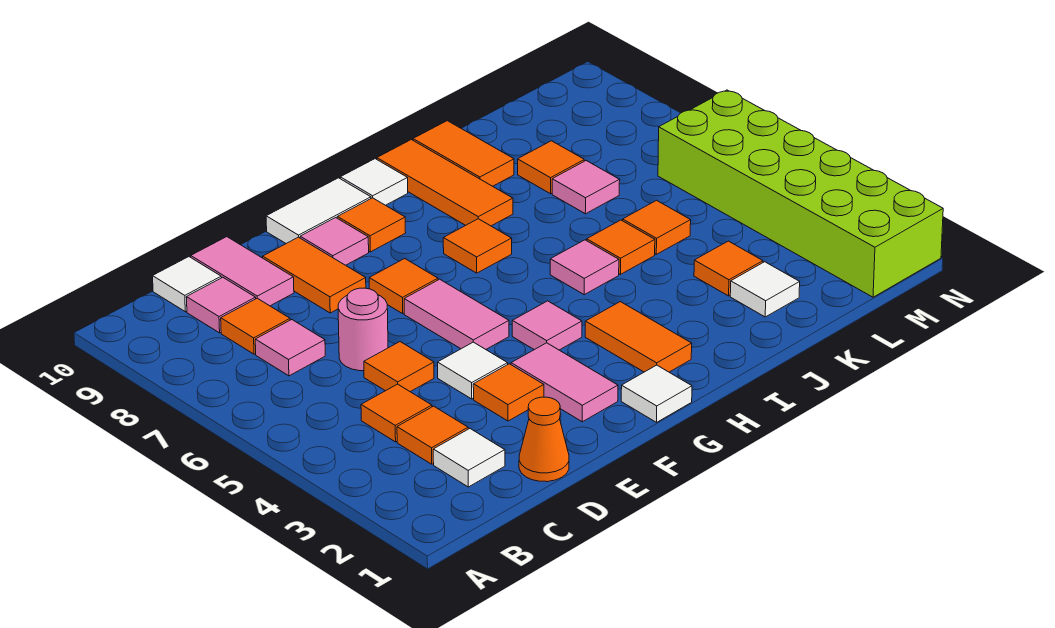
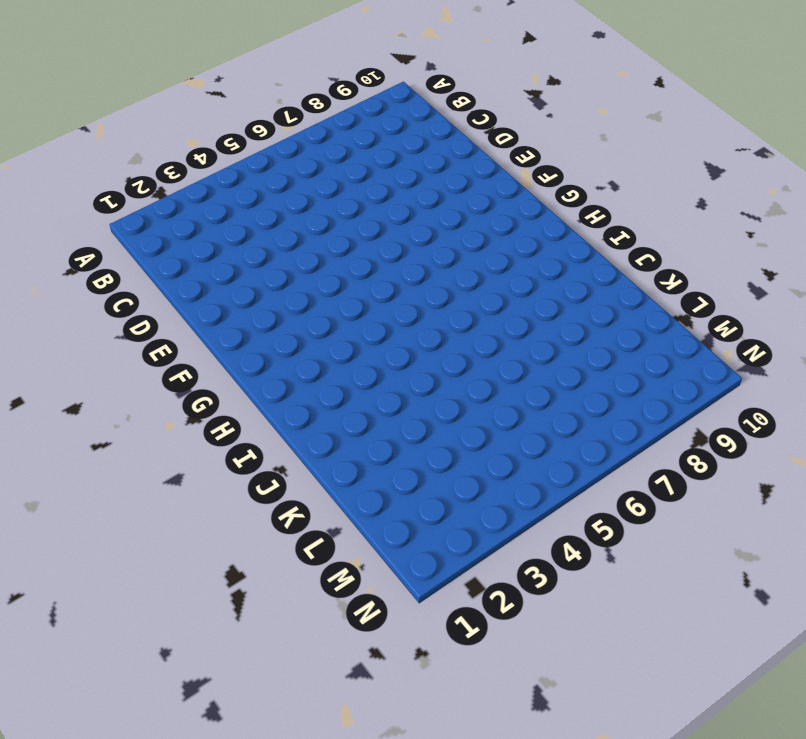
none -> white tile C2 level 1
none -> orange tile C3 level 1
none -> orange tile C4 level 1
none -> pink tile C7 level 1

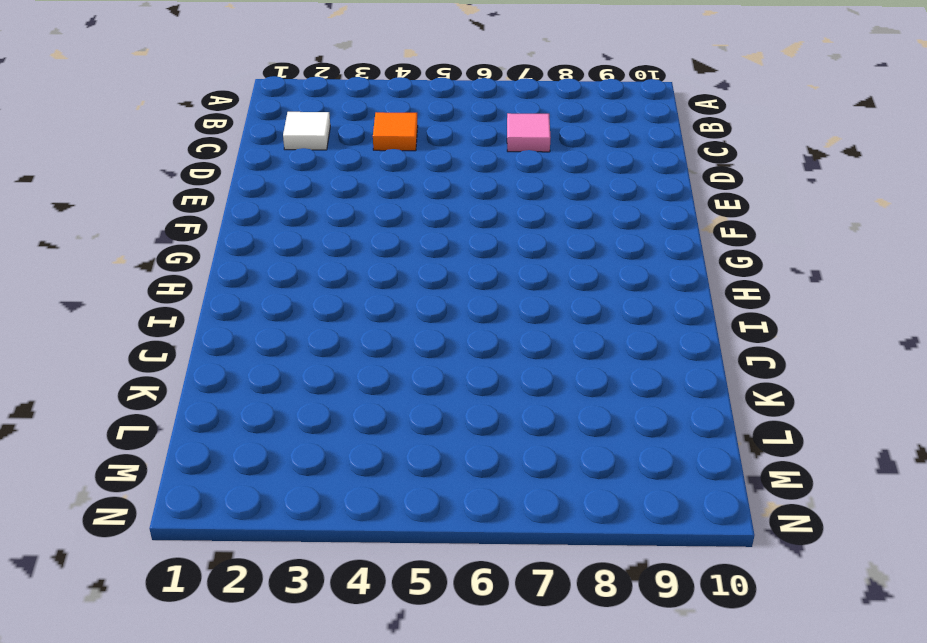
none -> orange tile C3 level 1
none -> orange tile C8 level 1
none -> pink tile C9 level 1
none -> white tile C10 level 1

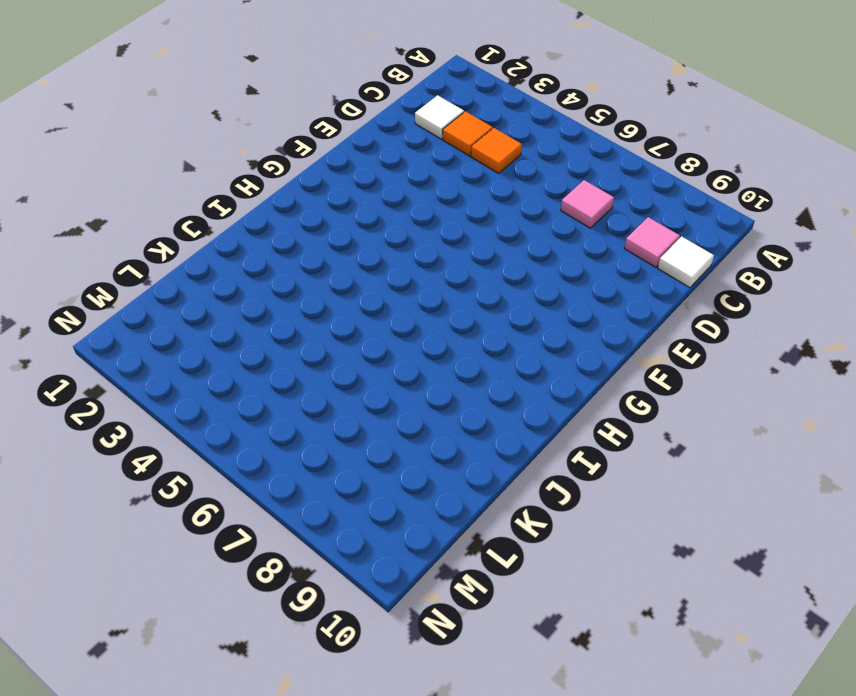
none -> orange tile C8 level 1
none -> orange cone D1 level 1
none -> orange tile D5 level 1
none -> pink round brick D6 level 1

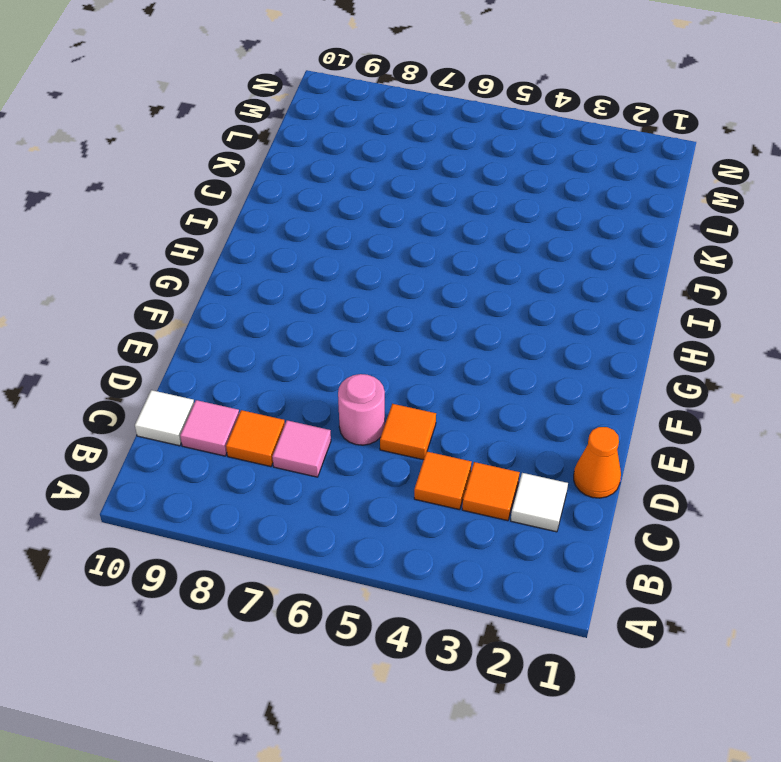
none -> pink tile D9:D10 level 1
none -> orange tile E3 level 1
none -> white tile E4 level 1
none -> orange tile E8:E9 level 1

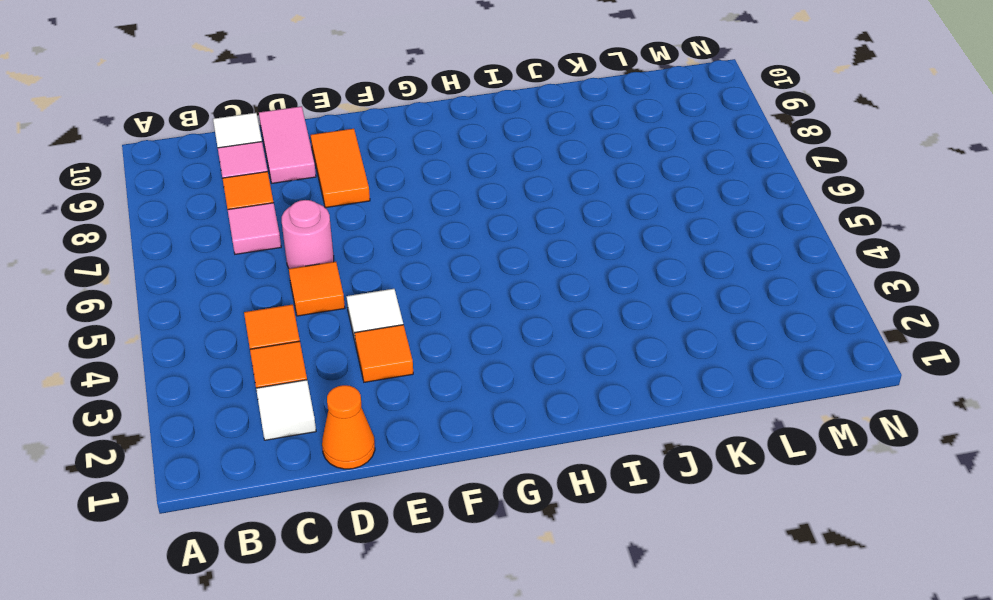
none -> pink tile F2:F3 level 1
none -> pink tile F5:F6 level 1
none -> orange tile F7 level 1
none -> pink tile F9 level 1

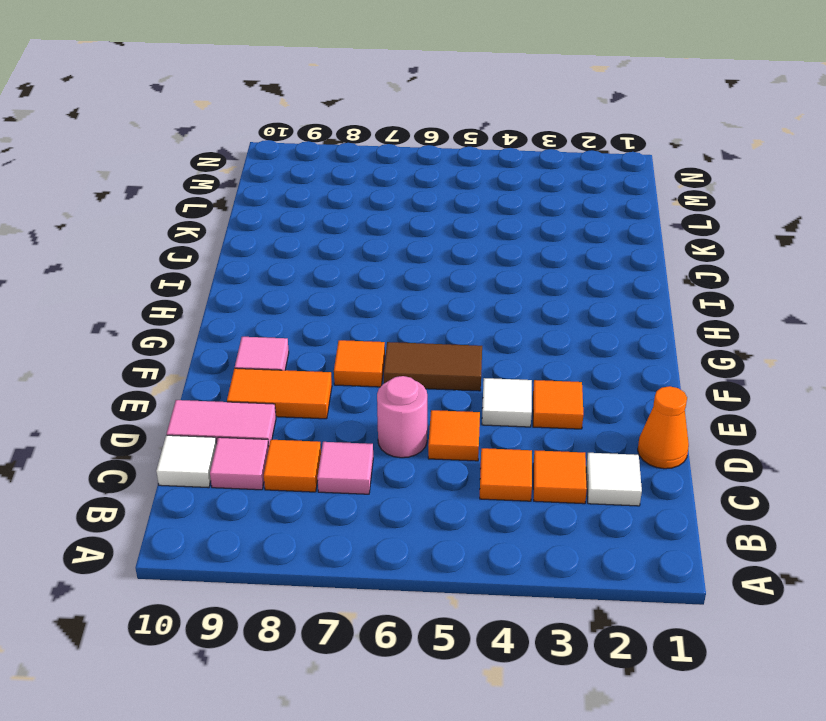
brown tile F5:F6 level 1 -> pink tile F5:F6 level 1
none -> pink tile F2:F3 level 1
none -> white tile F10:G10 level 1
none -> white tile G1 level 1
none -> pink tile G4 level 1

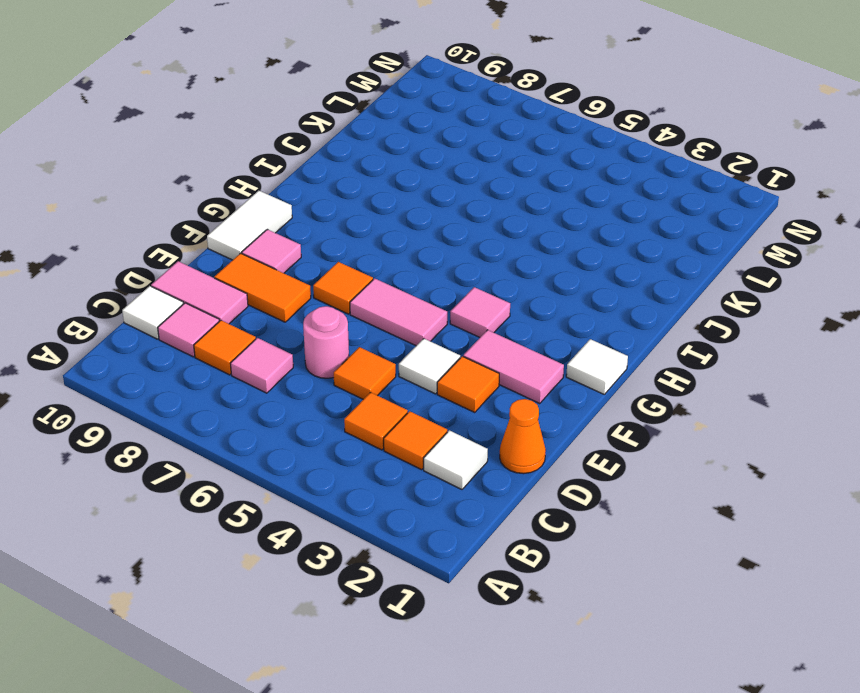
none -> orange tile G9 level 1
none -> orange tile H2:H3 level 1
none -> orange tile H7 level 1
none -> white tile H10 level 1

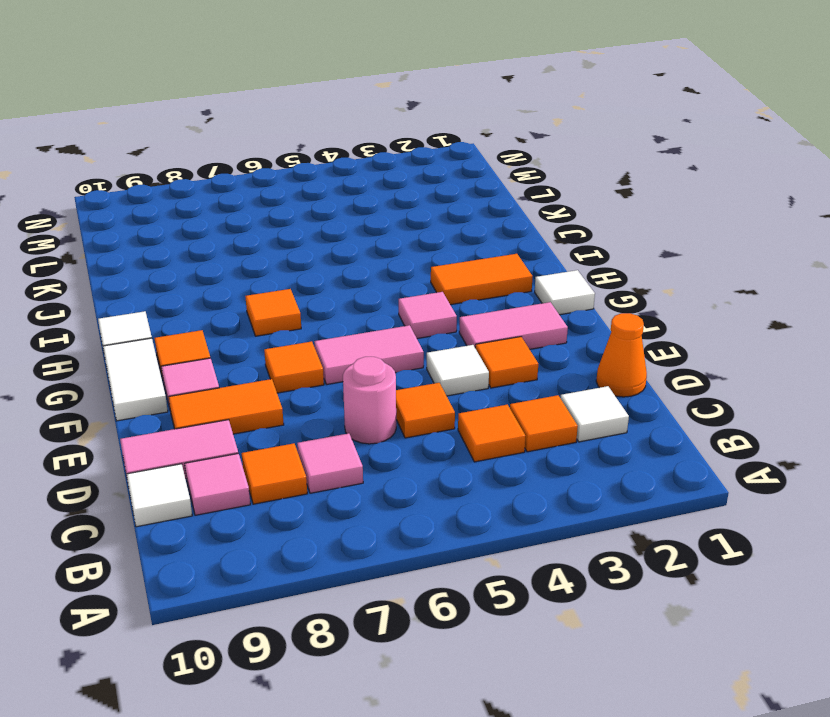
none -> pink tile I5 level 1
none -> orange tile I8:I10 level 1
none -> orange tile J5 level 1
none -> orange tile J9:J10 level 1

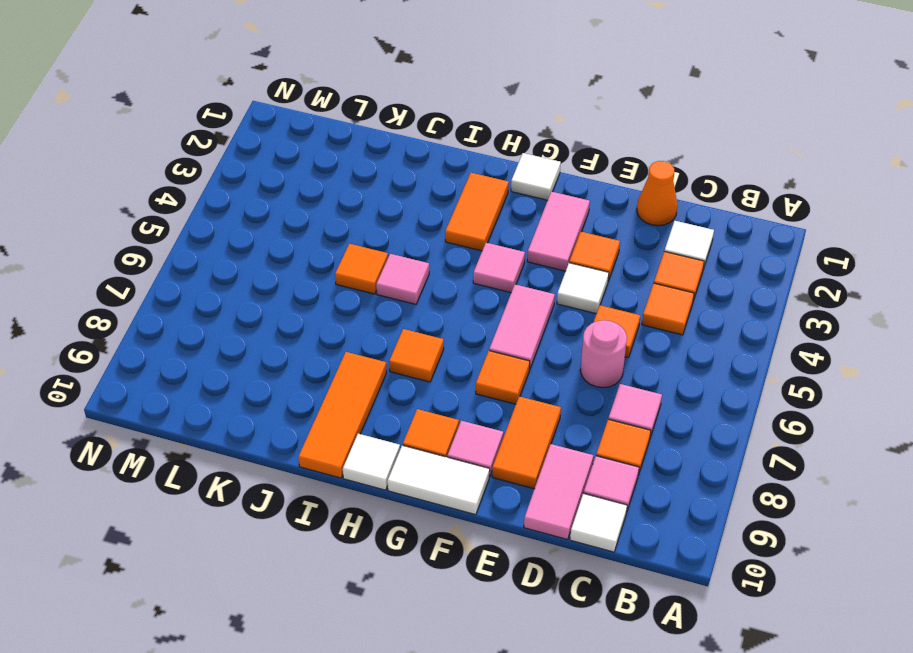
none -> orange tile J9:J10 level 1
none -> white tile K2 level 1
none -> orange tile K3 level 1
none -> orange tile K5 level 1

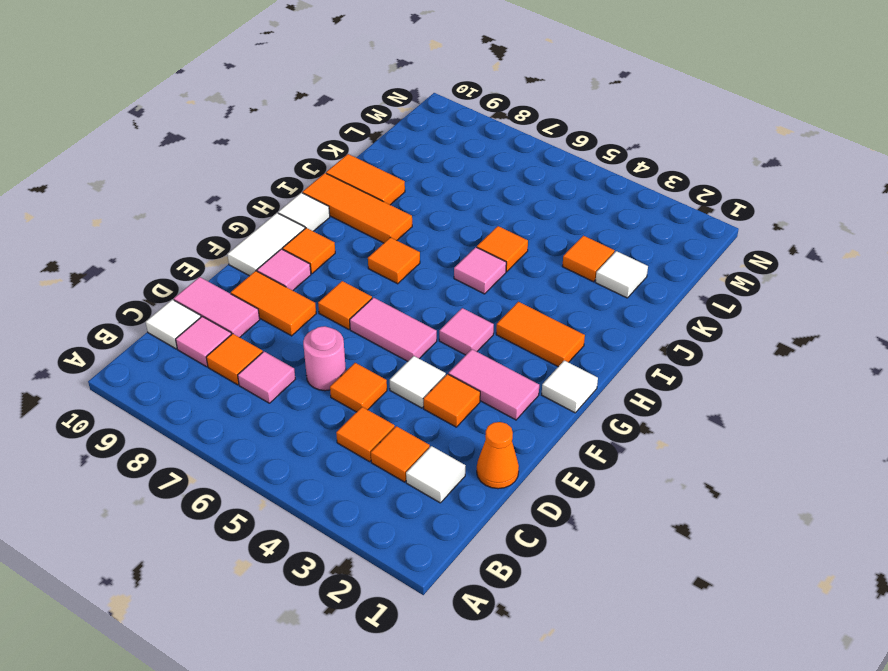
none -> orange tile K5 level 1
none -> pink tile K7 level 1
none -> orange tile K8 level 1
none -> lime brick M1:N6 level 1

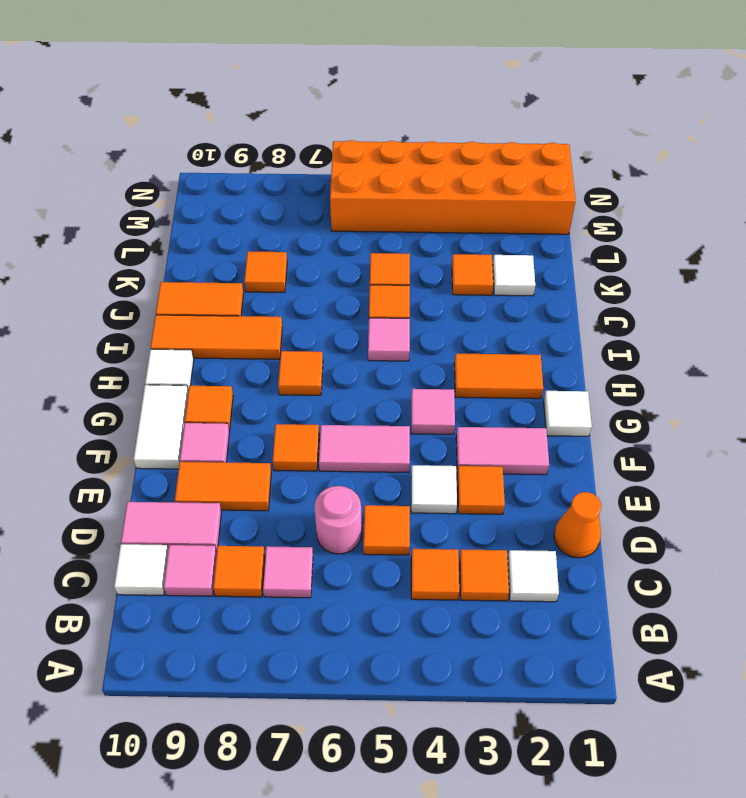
orange brick M1:N6 level 1 -> lime brick M1:N6 level 1
none -> pink tile K7 level 1

